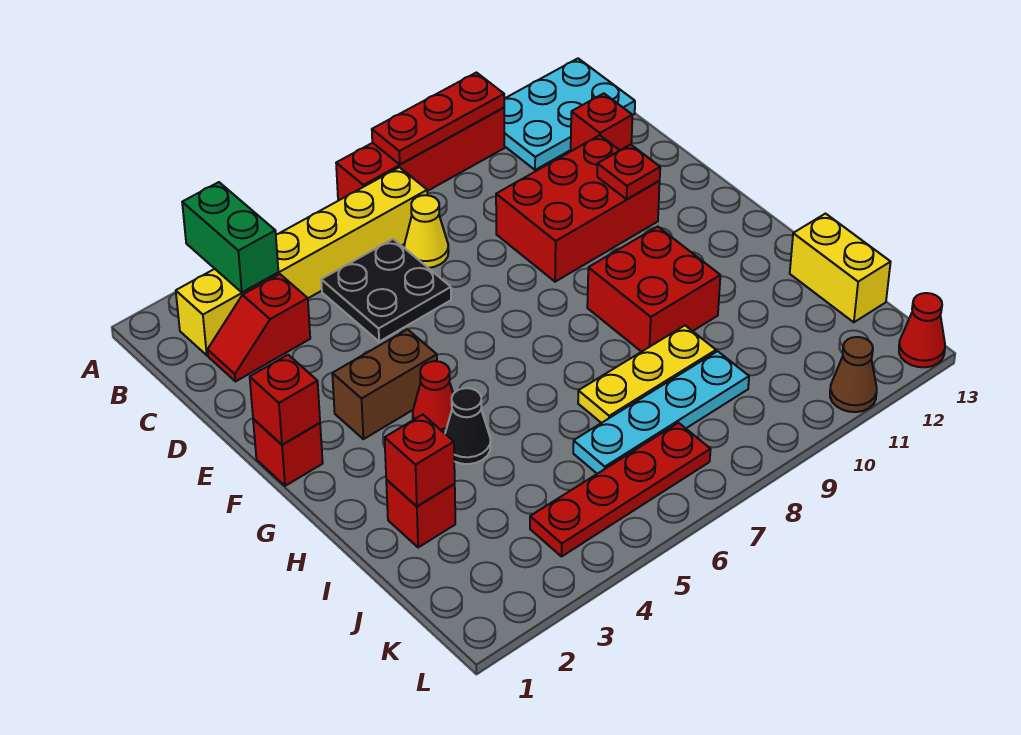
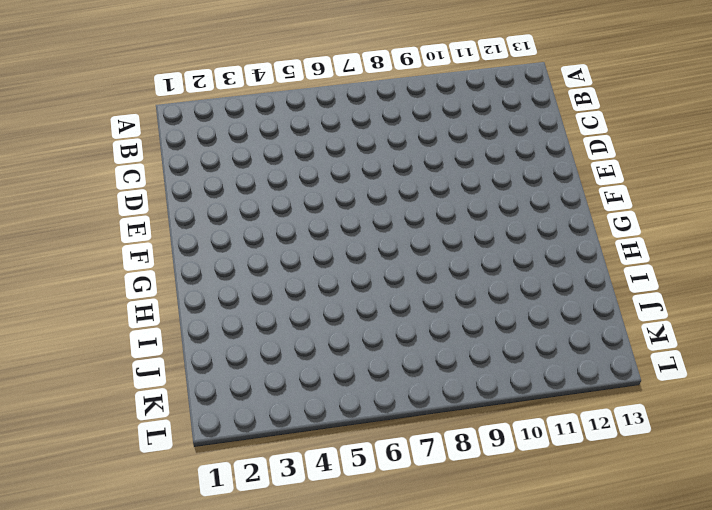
none -> red brick A7:A10 level 1
none -> cyan plate A11:B13 level 1
none -> yellow brick B2:B7 level 1

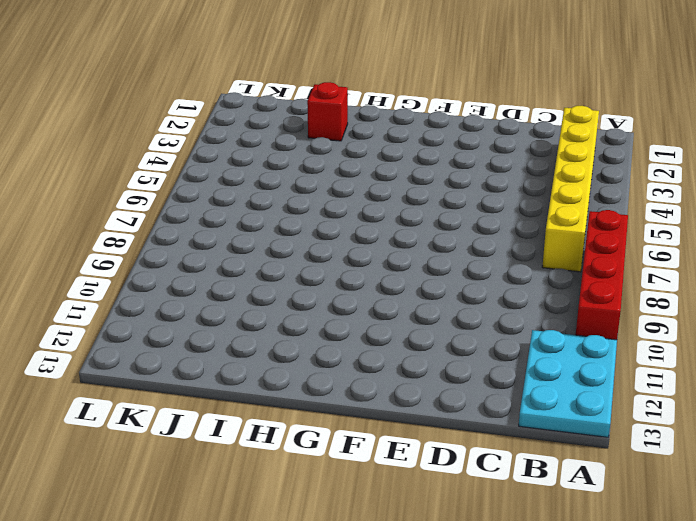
none -> red slope C2:C3 level 1 top 3
none -> black plate C5:D6 level 1
none -> yellow cone C7 level 1

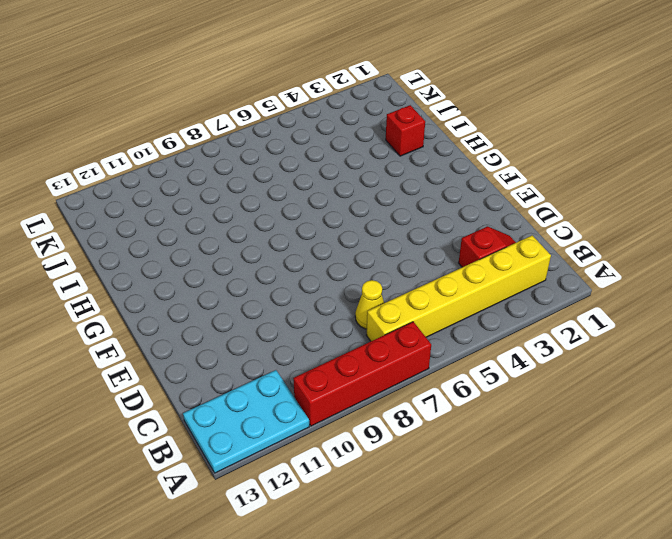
none -> black plate C5:D6 level 1
none -> red brick C12 level 1
none -> red brick D9:E11 level 1

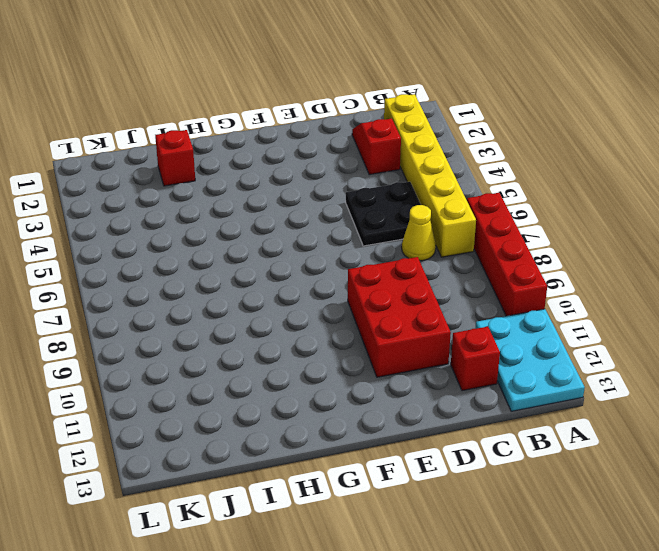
none -> red brick F1 level 1
none -> brown brick F3:F4 level 1
none -> red cone G4 level 1

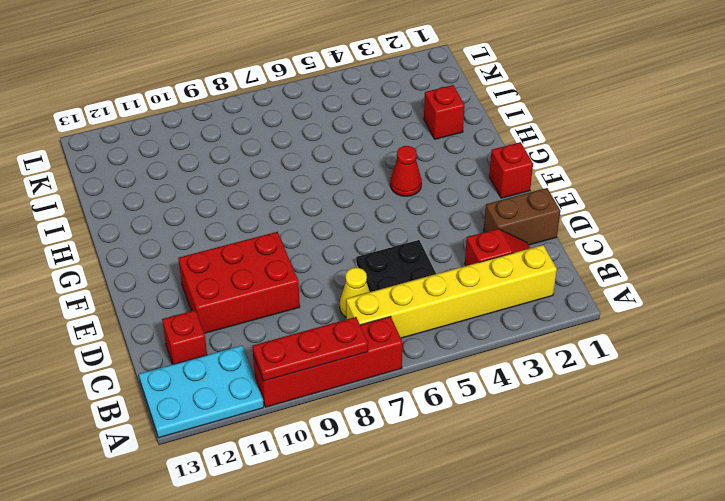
brown brick D1:D2 level 1 -> brown brick F3:F4 level 1
none -> red brick G9:H10 level 1
none -> black cone H4 level 1
none -> yellow plate I7:I9 level 1

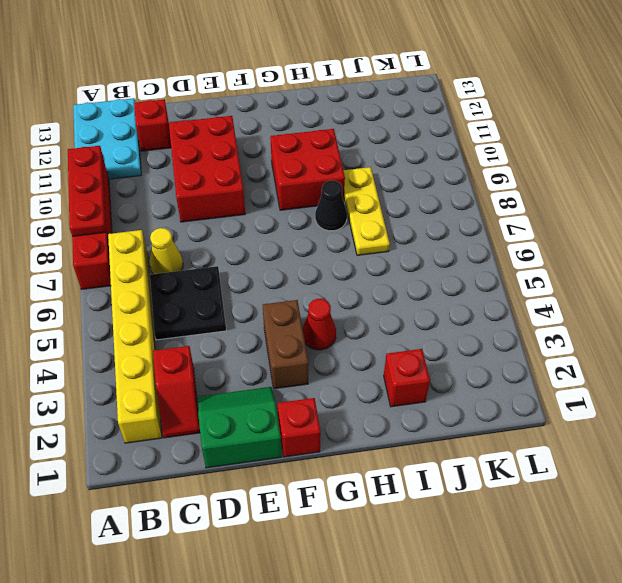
green slope D1:E2 level 1 top 1 -> none
black cone H8 level 1 -> black cone H4 level 1
none -> yellow brick I13:J13 level 1
none -> cyan plate J6:J9 level 1
none -> red plate K4:K7 level 1

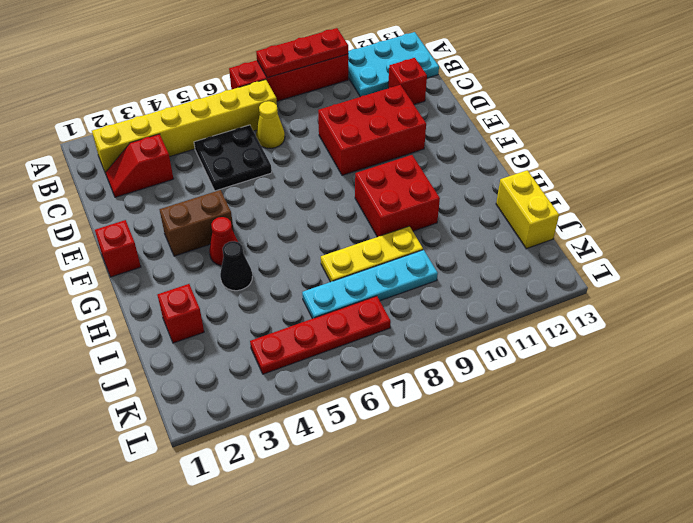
none -> brown cone L11 level 1
none -> red cone L13 level 1
none -> green brick A3:B3 level 2

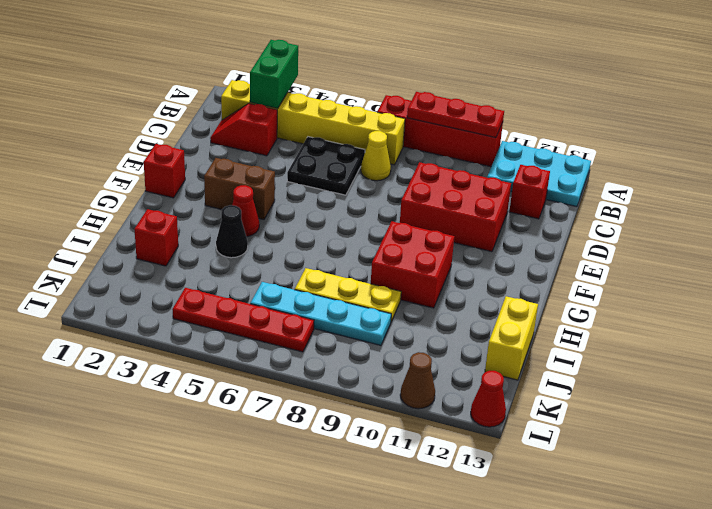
none -> red plate E11 level 2
none -> red brick F1 level 2
none -> red brick I2 level 2

